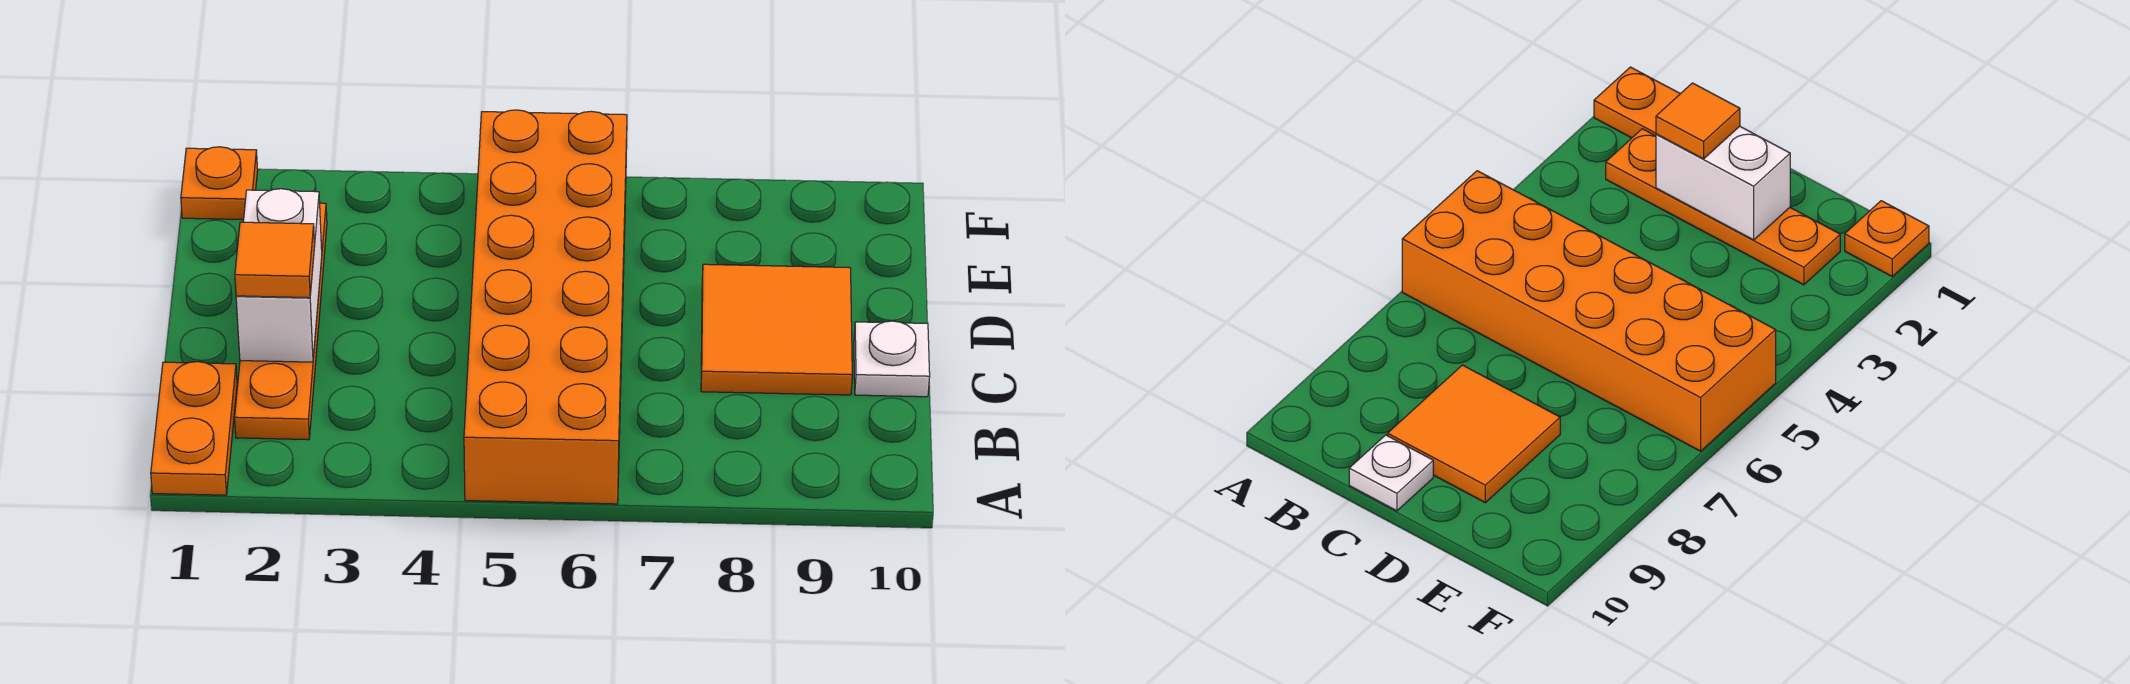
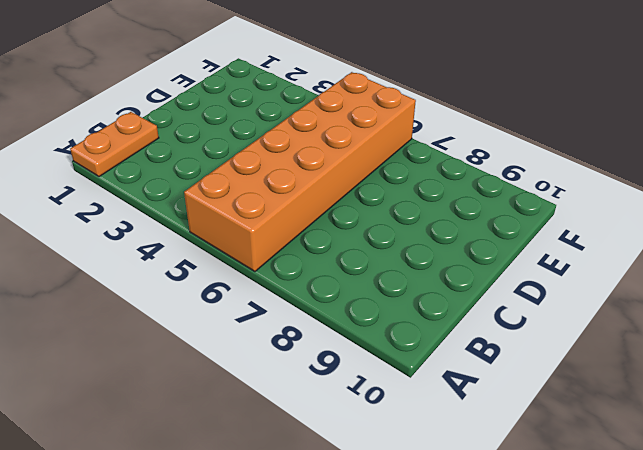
none -> orange plate B2:E2 level 1
none -> orange tile C8:D9 level 1

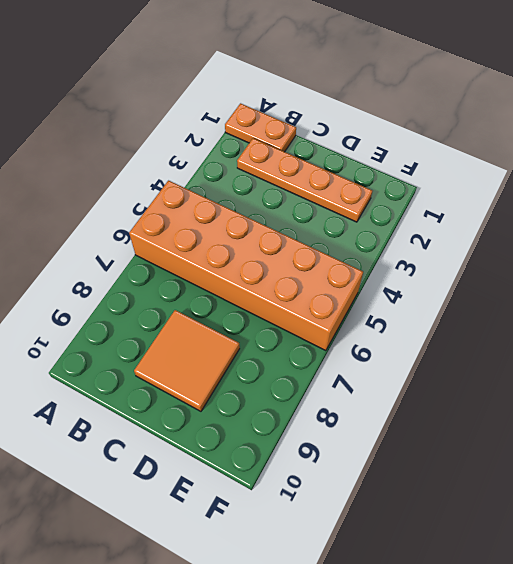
none -> white plate C10 level 1
none -> orange plate F1 level 1

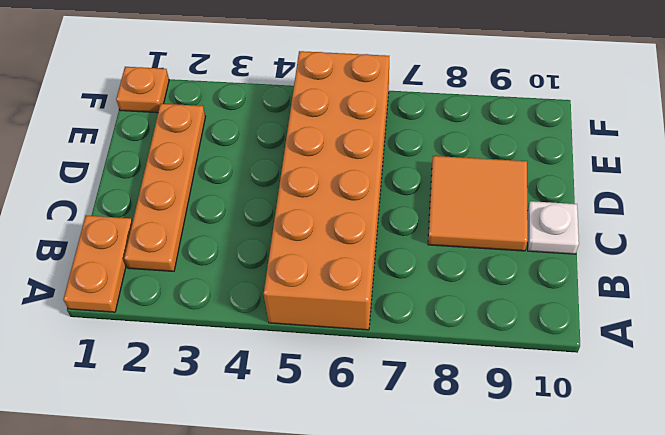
none -> white brick C2:D2 level 2
none -> orange tile C2 level 3

